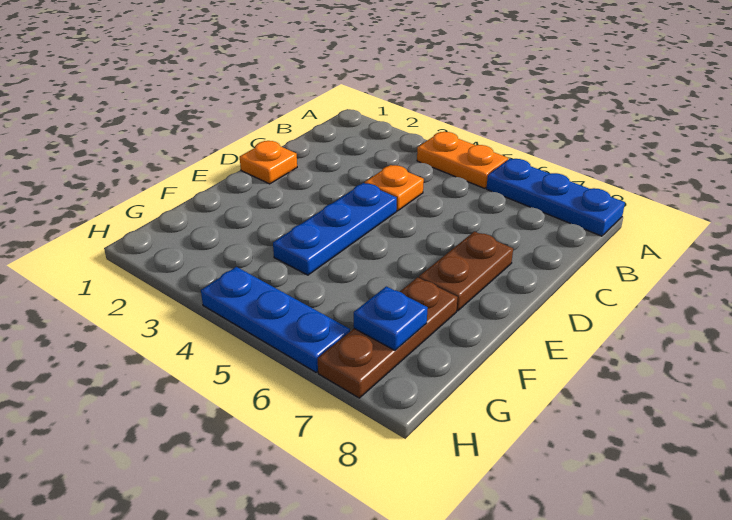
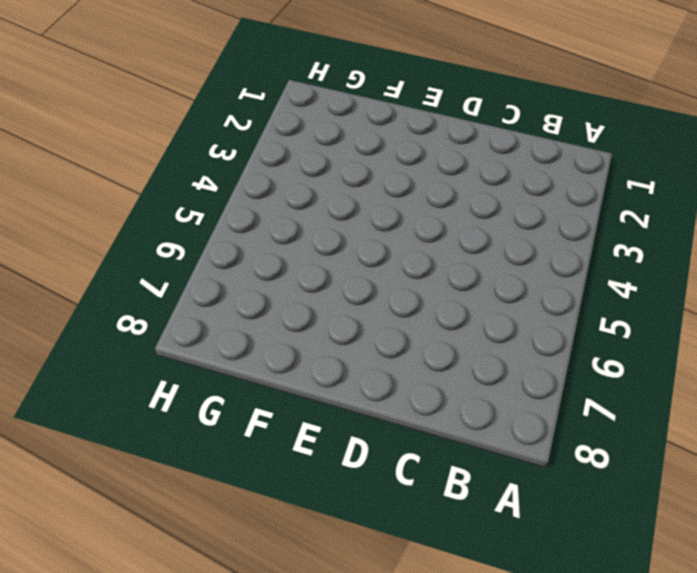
none -> orange plate A4:A5 level 1
none -> blue plate A6:A8 level 1

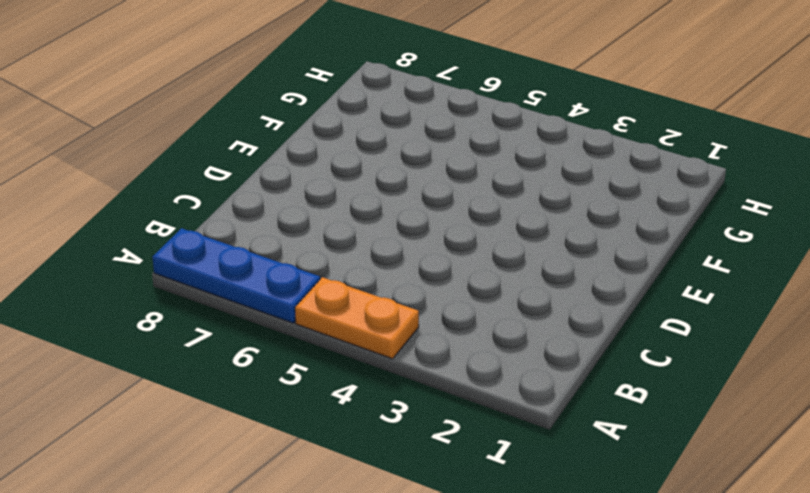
none -> orange plate C4 level 1
none -> orange plate D1 level 1

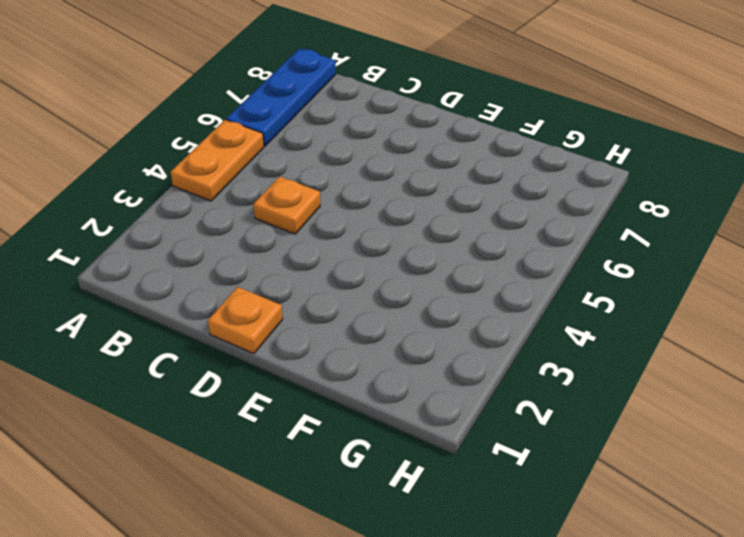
none -> blue plate D4:F4 level 1
none -> brown plate D7:E7 level 1

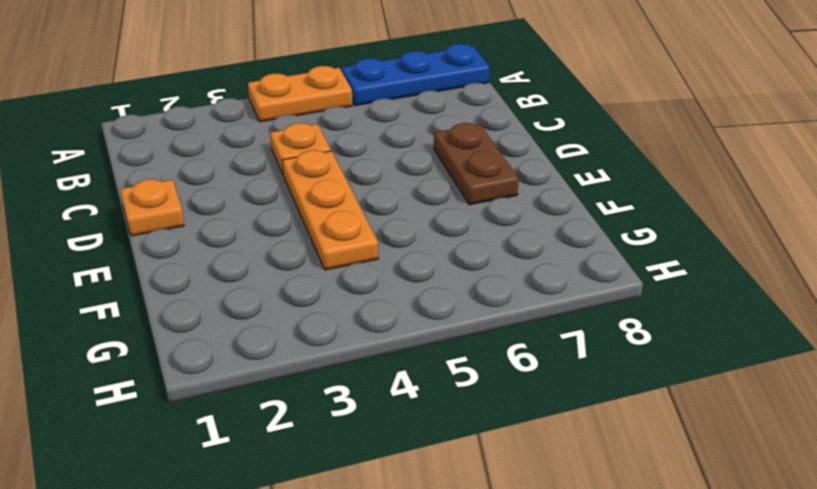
orange plate D4:F4 level 1 -> blue plate D4:F4 level 1
none -> brown plate F7:H7 level 1
none -> blue plate H4:H6 level 1

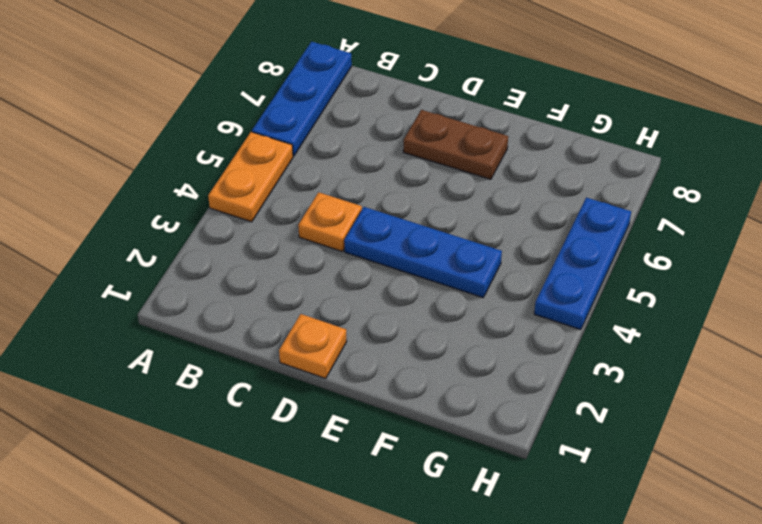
none -> brown plate F7:H7 level 1
none -> blue plate G7 level 2

